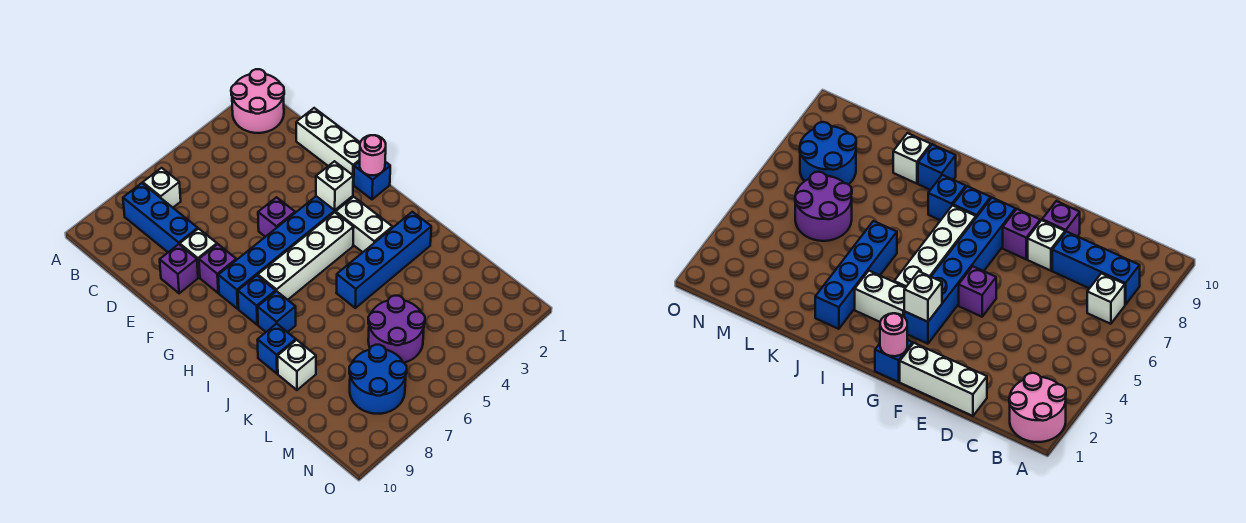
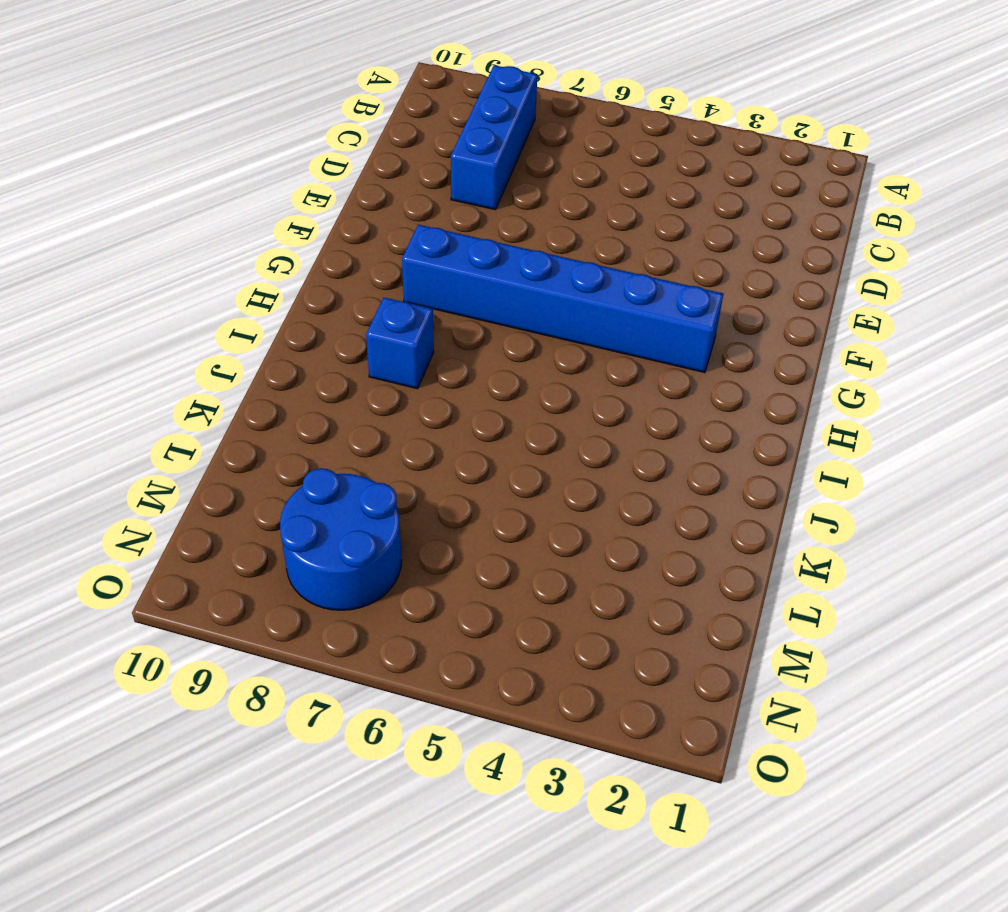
none -> pink round brick A1:B2 level 1
none -> white brick B7 level 1
none -> white brick D1:F1 level 1

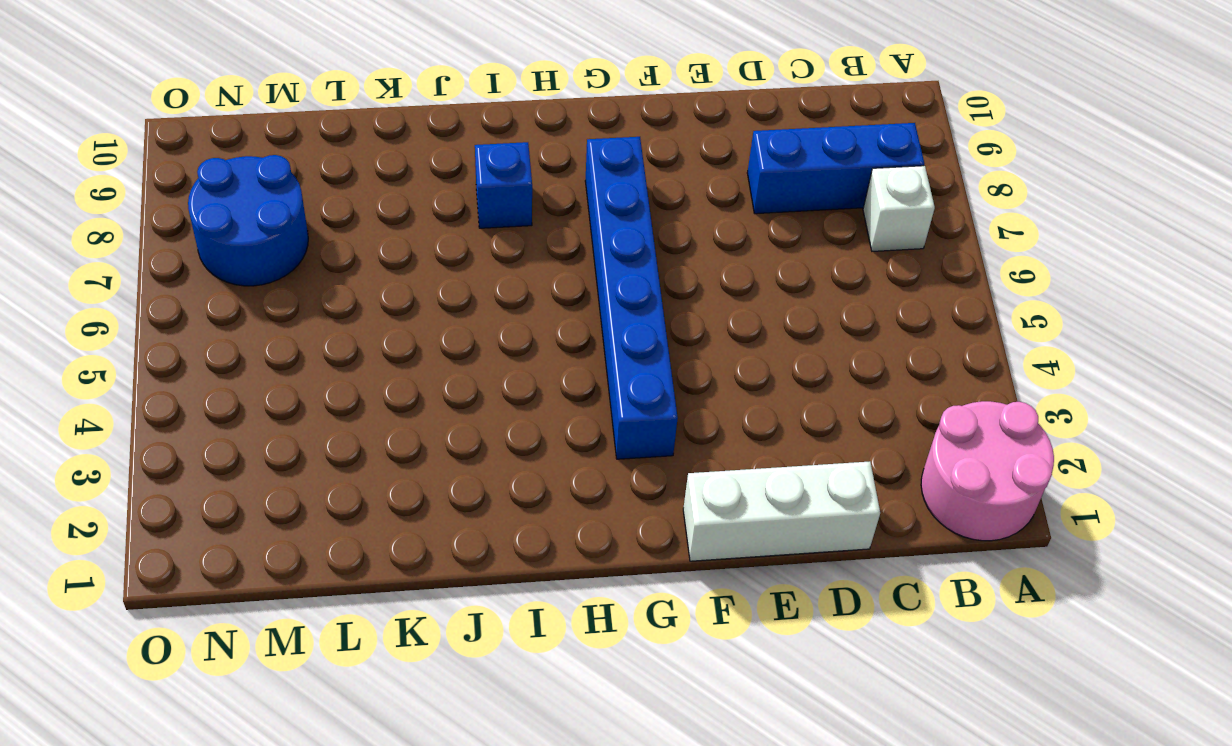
none -> white brick E8 level 1
none -> purple brick E9 level 1
none -> purple brick F5 level 1

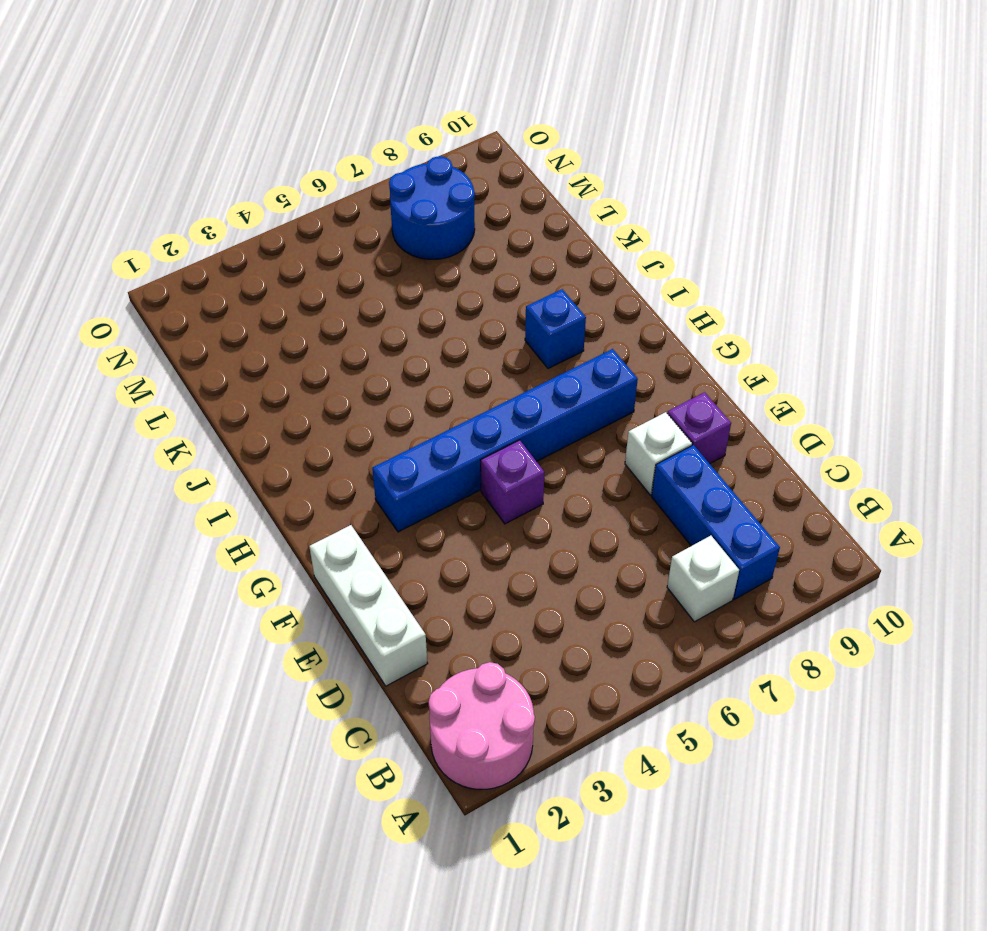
none -> purple brick F8 level 1
none -> blue brick G1 level 1
none -> white brick H3:I3 level 1

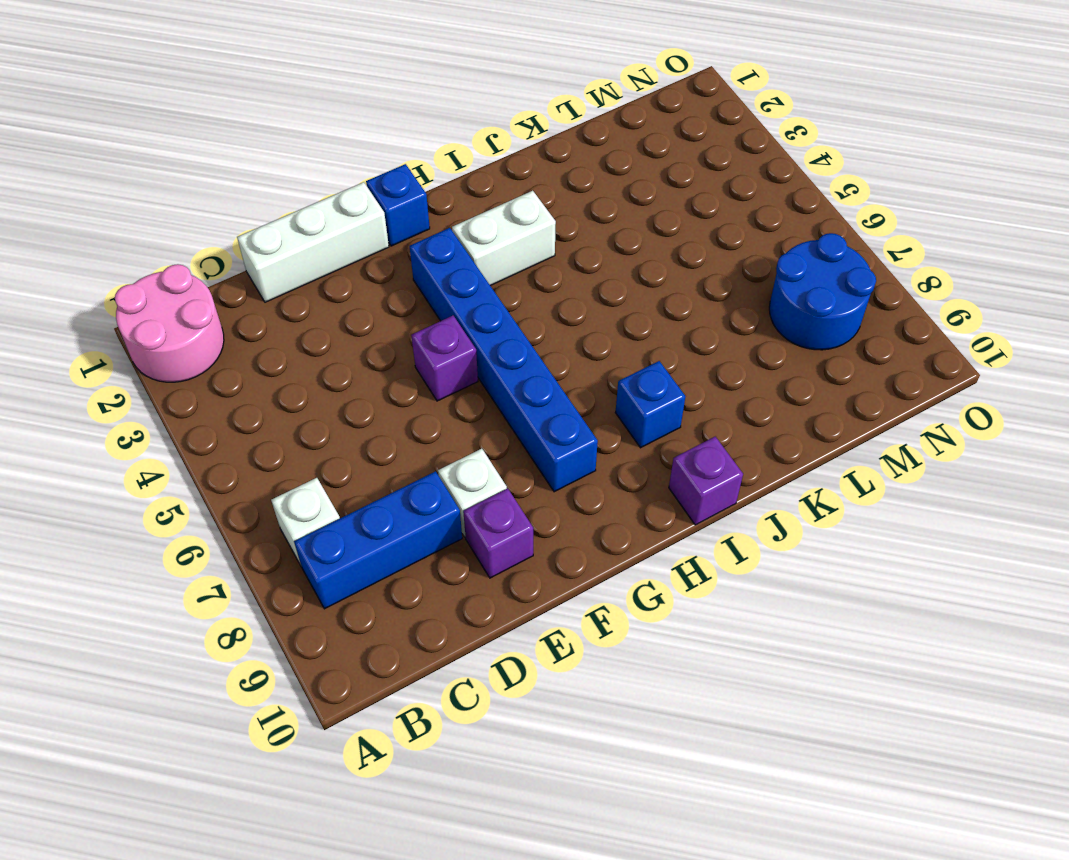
purple brick I10 level 1 -> purple brick F8 level 1
none -> white brick H4:H7 level 1
none -> blue brick H8 level 1
none -> blue brick J2:J5 level 1

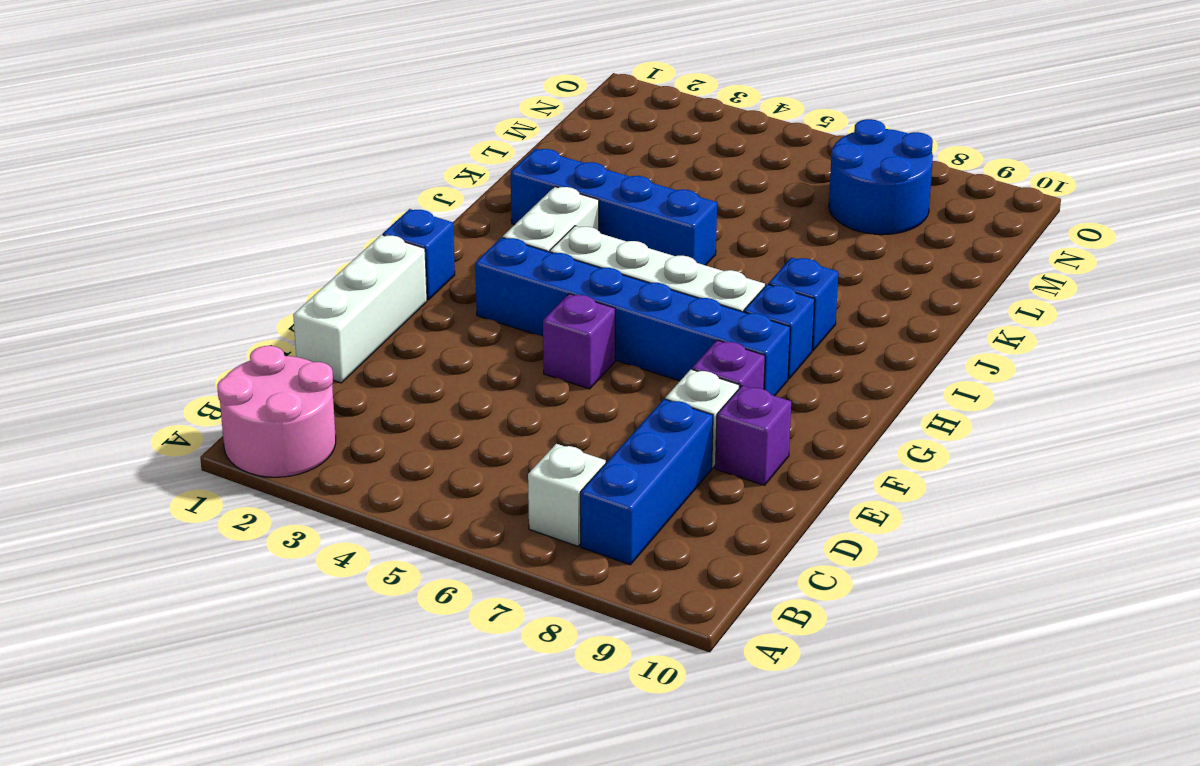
none -> blue brick J9 level 1
none -> white brick K9 level 1
none -> purple round brick L5:M6 level 1

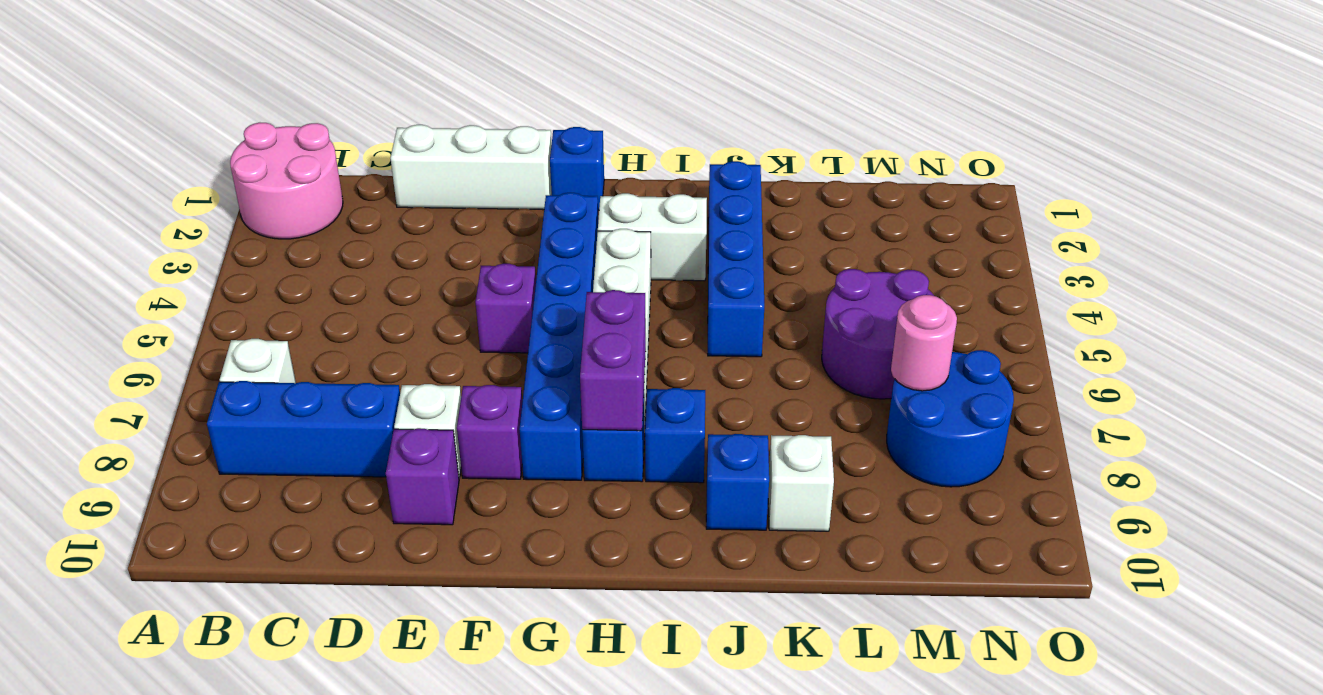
purple brick H7:H8 level 2 -> none
pink round brick M7 level 2 -> pink round brick G1 level 2
none -> white brick G3 level 2

